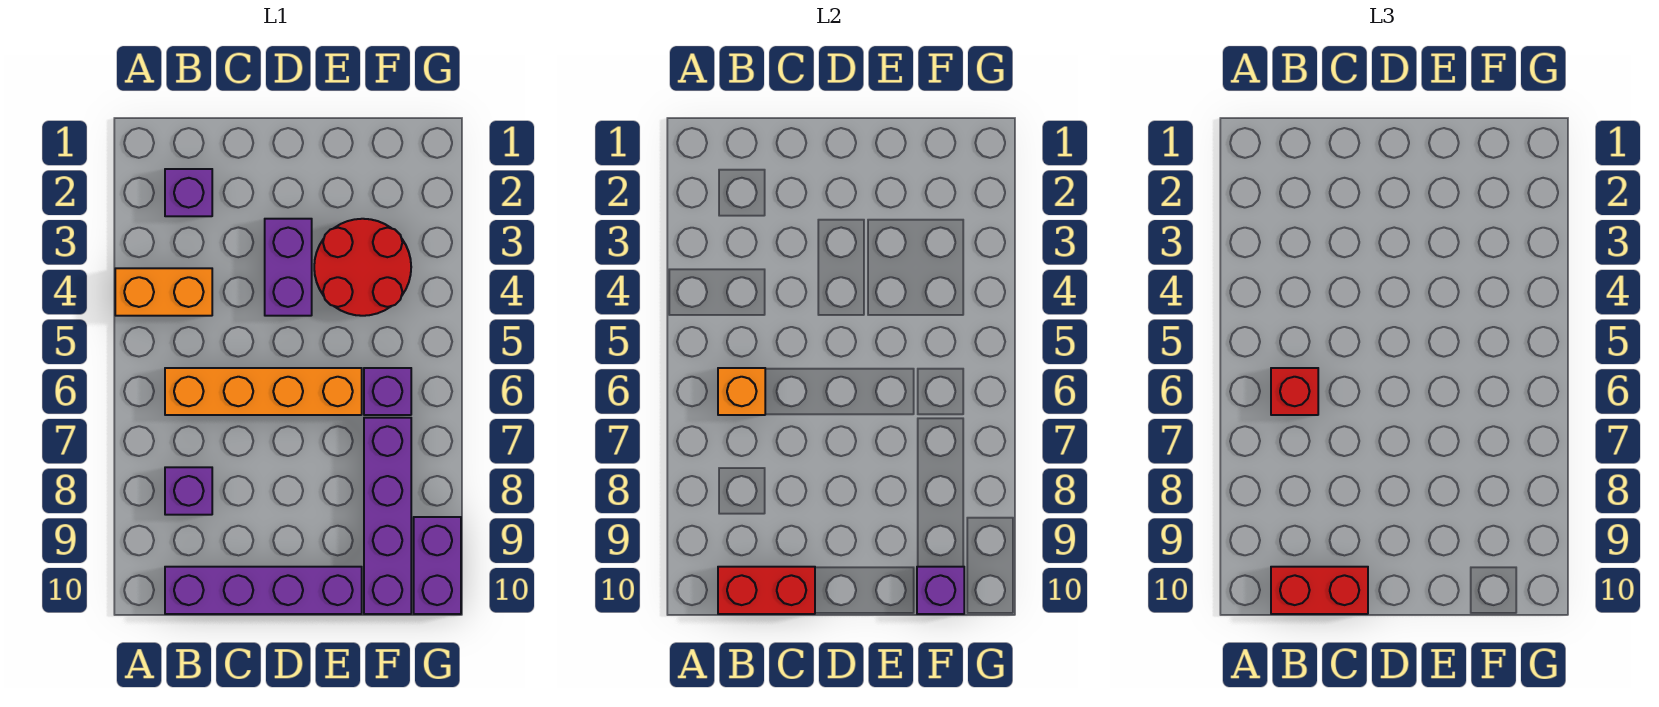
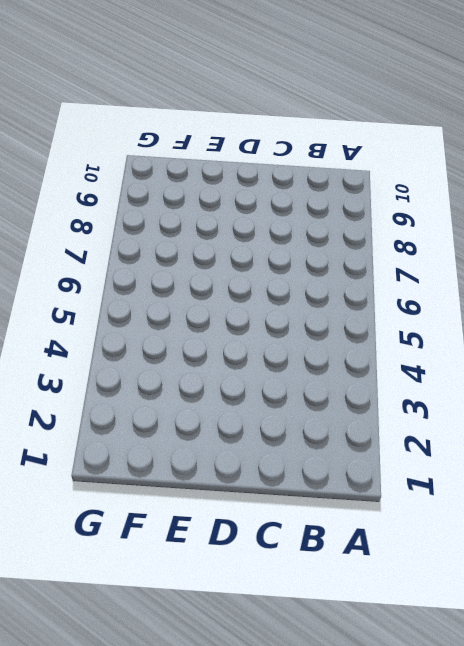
none -> orange brick A4:B4 level 1
none -> purple brick B2 level 1
none -> orange brick B6:E6 level 1

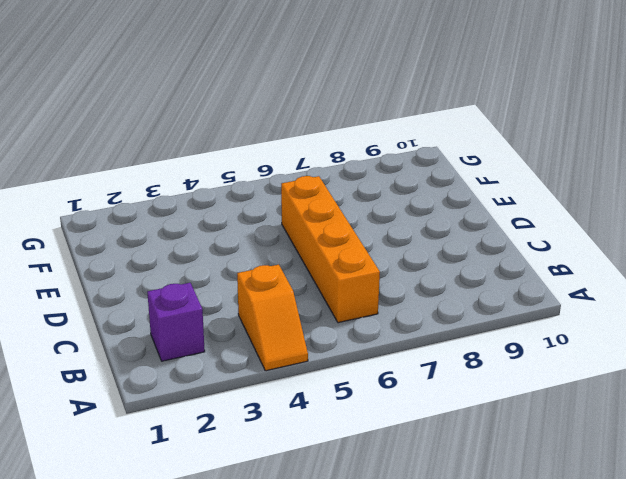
orange slope A4:B4 level 1 top B -> orange brick A4:B4 level 1
none -> purple brick B8 level 1
none -> purple brick B10:E10 level 1
none -> purple brick D3:D4 level 1

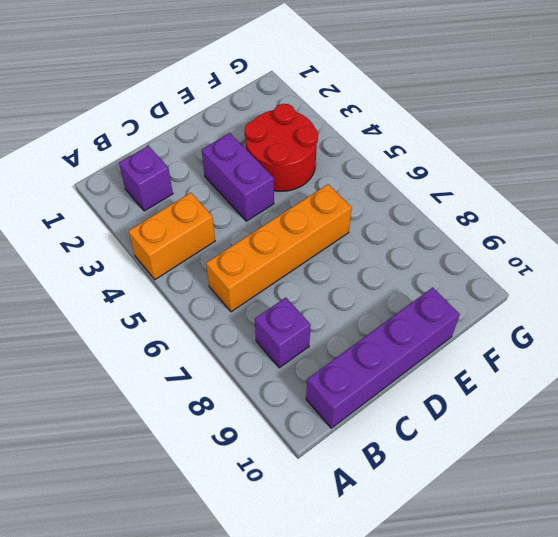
none -> purple brick F6 level 1
none -> purple brick F7:F10 level 1
none -> purple brick G9:G10 level 1

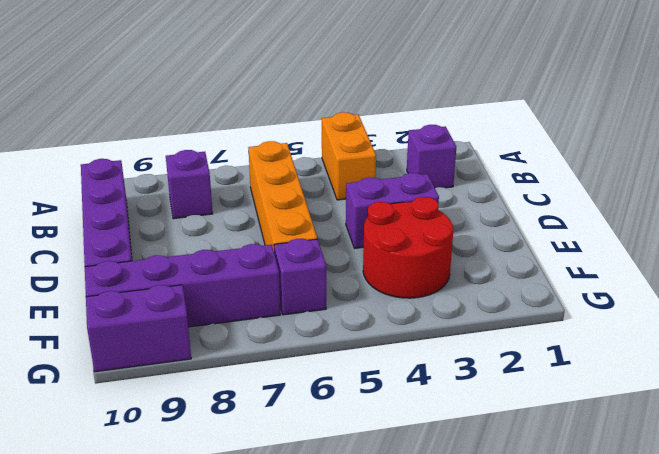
none -> orange brick B6 level 2
none -> red brick B10:C10 level 2
none -> purple brick F10 level 2

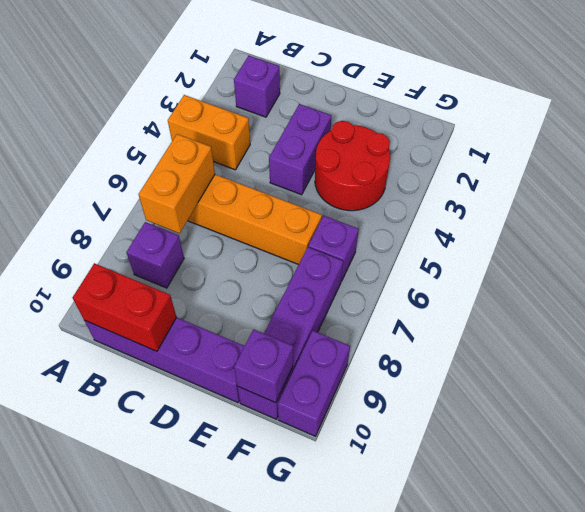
orange brick B6:B7 level 2 -> orange brick B6 level 2
none -> red brick B6 level 3
none -> red brick B10:C10 level 3

